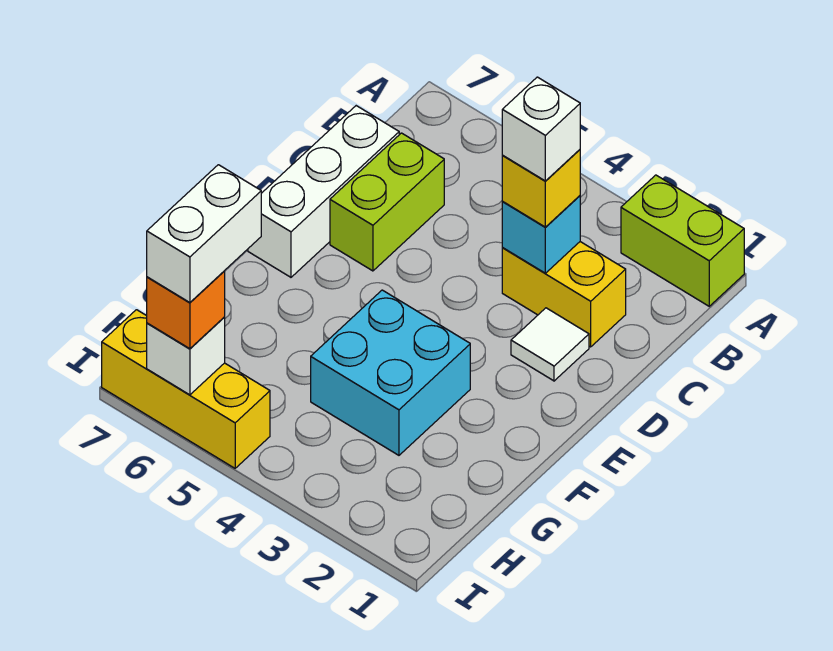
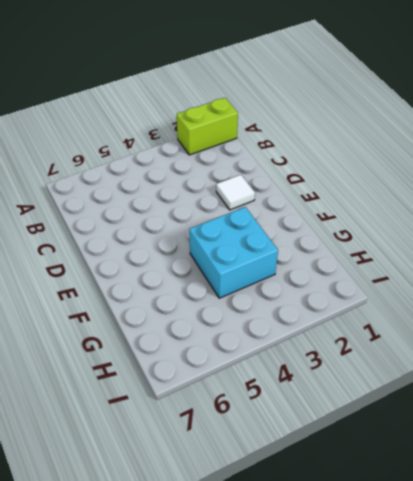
none -> yellow brick C2:C3 level 1
none -> lime brick C6:D6 level 1
none -> white brick C7:E7 level 1

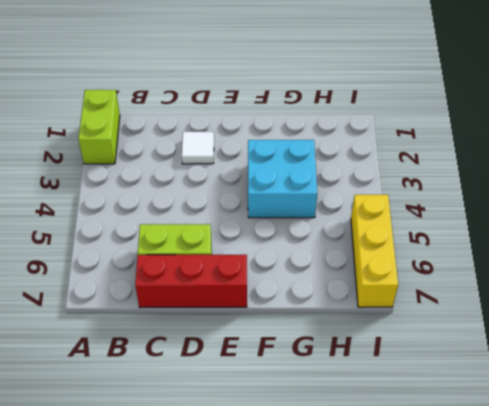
red brick C7:E7 level 1 -> white brick C7:E7 level 1
none -> yellow brick C2:C3 level 1
none -> cyan brick C3 level 2
none -> white brick I6 level 2

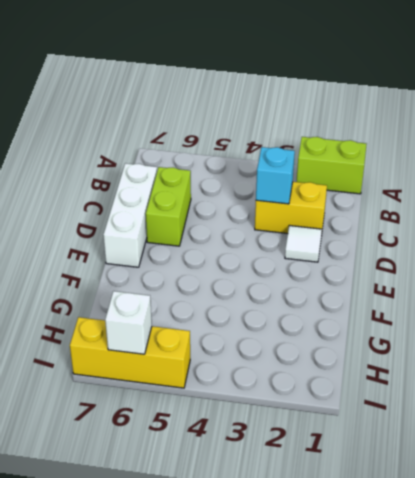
none -> cyan brick F3:G4 level 1
none -> yellow brick C3 level 3
none -> orange brick I6 level 3

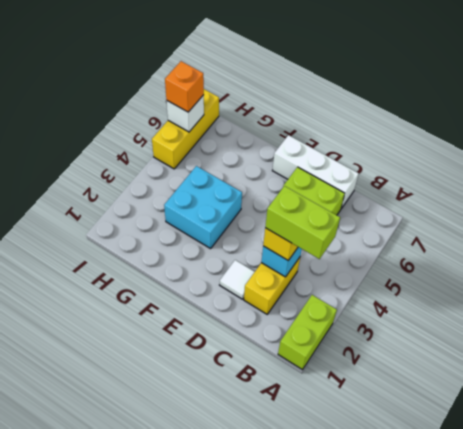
lime brick B3:C3 level 4 -> white brick C3 level 4
none -> white brick H6:I6 level 4

